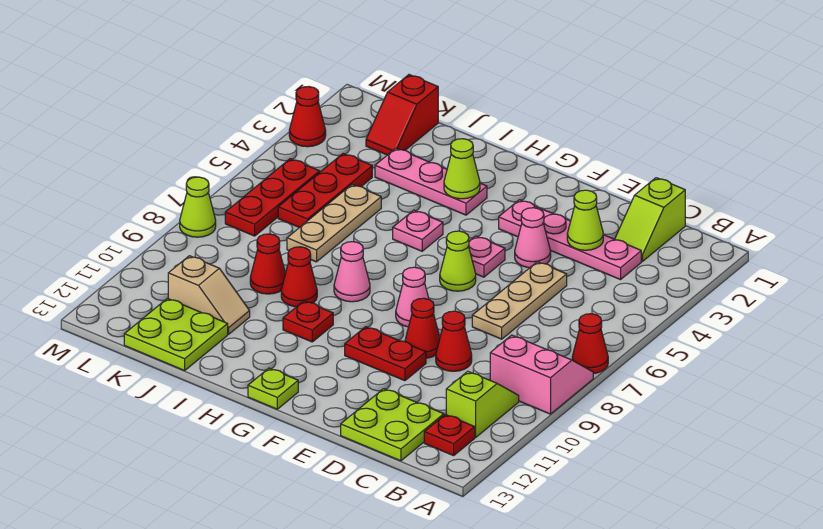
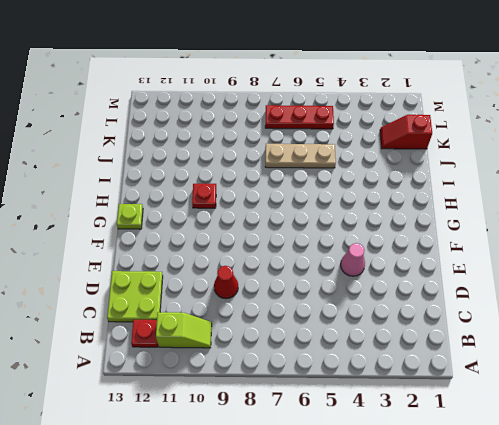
none -> red cone A7 level 1
none -> pink slope A8:B9 level 1 top 9
none -> lime slope C1:C2 level 1 top 1
none -> pink plate C3:F3 level 1

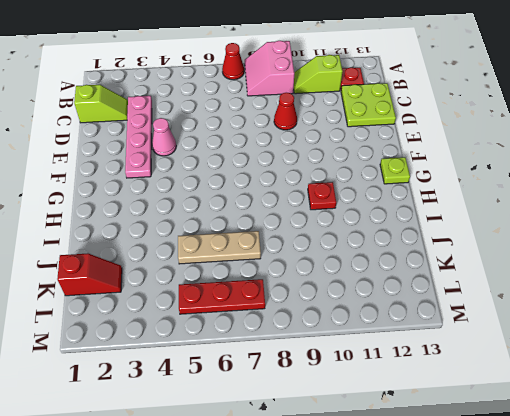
none -> tan plate D5:D7 level 1
none -> red cone E9 level 1
none -> red plate E10:F10 level 1
none -> pink plate F5 level 1

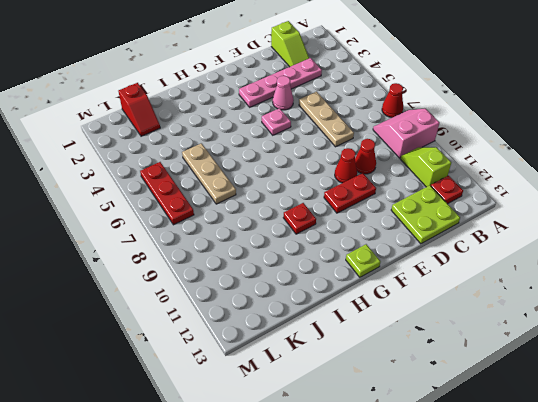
none -> lime cone F6 level 1
none -> pink cone F8 level 1
none -> pink plate H3:J3 level 1
none -> pink plate H5 level 1

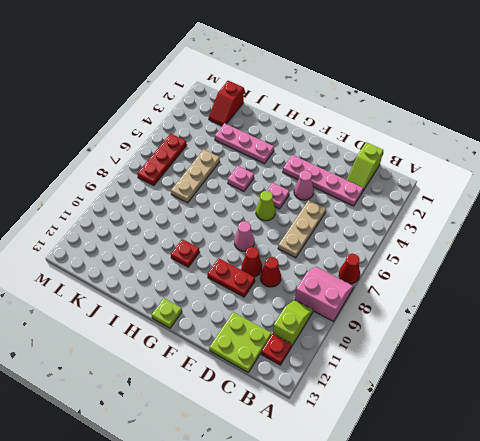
none -> pink cone H8 level 1
none -> red cone I9 level 1
none -> red cone J9 level 1
none -> tan slope J11:K11 level 1 top K

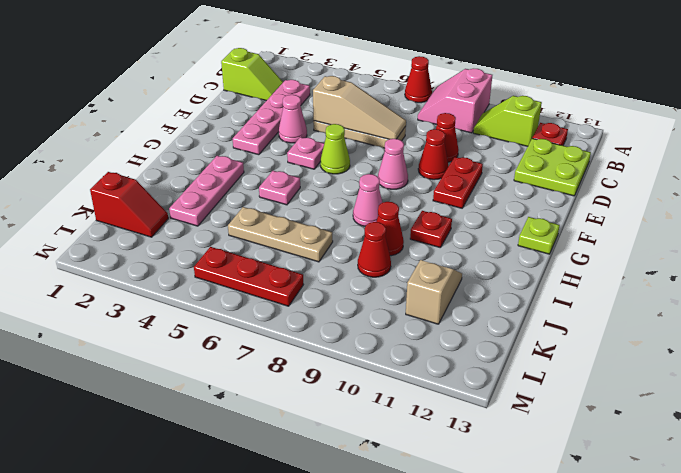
tan slope D5:D7 level 2 top 5 -> none
none -> lime plate J12:K13 level 1
none -> red plate K4:K6 level 1
none -> red cone M3 level 1
none -> lime cone M8 level 1

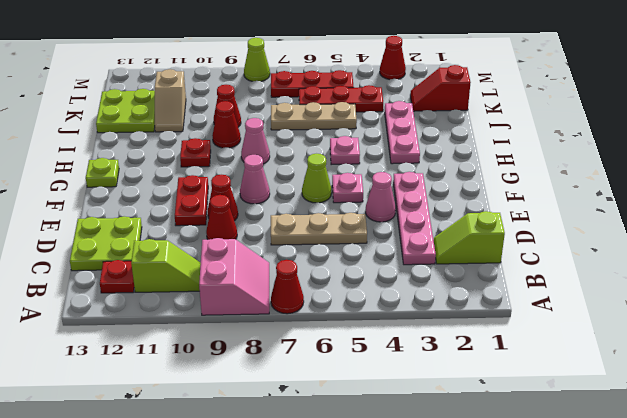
none -> lime cone D3 level 2
none -> lime cone H3 level 2

